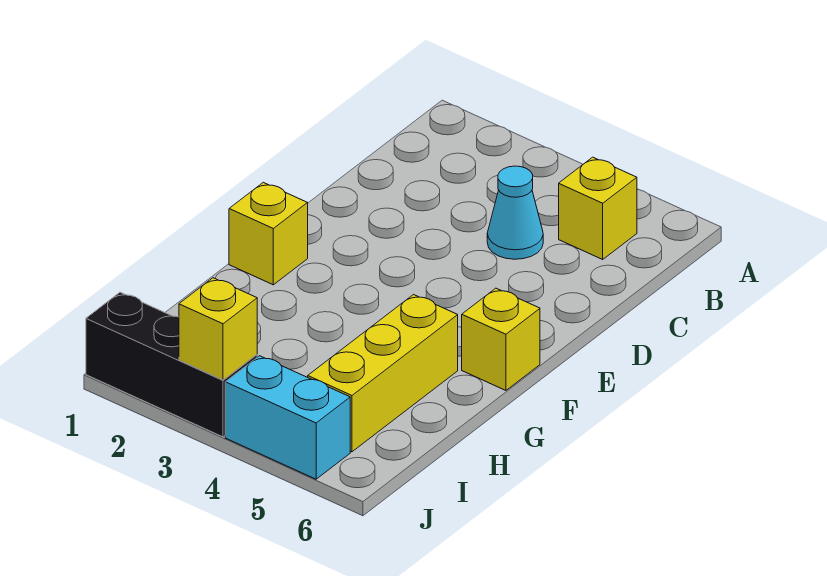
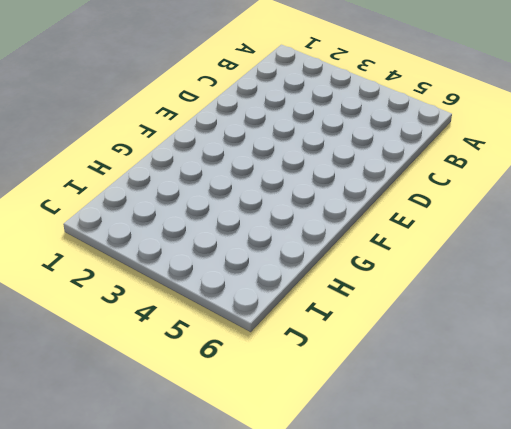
none -> yellow brick B5 level 1
none -> cyan cone C4 level 1

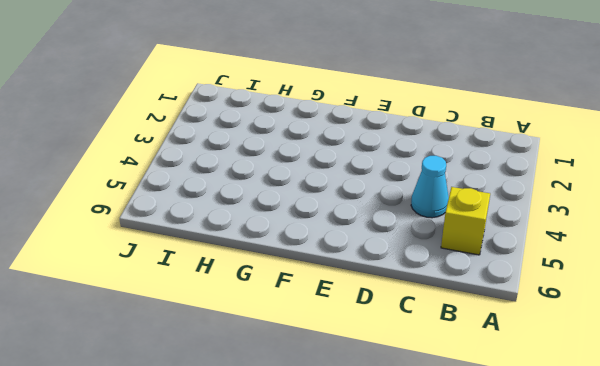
none -> yellow brick F1 level 1
none -> yellow brick F6 level 1

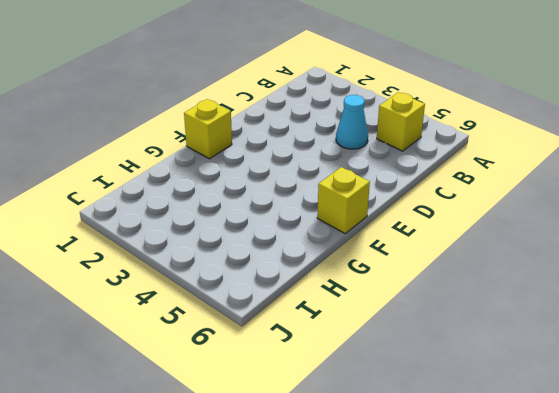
none -> yellow brick G5:I5 level 1
none -> black brick J1:J3 level 1

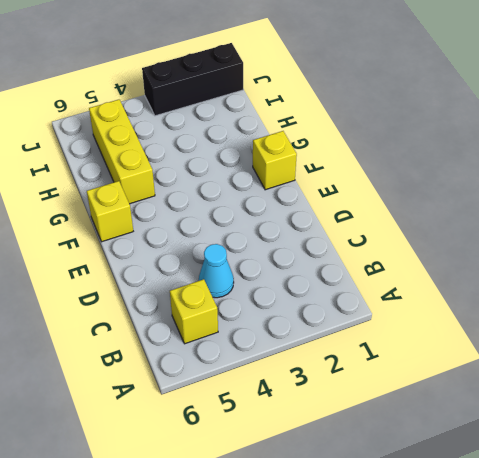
none -> cyan brick J4:J5 level 1
none -> yellow brick J3 level 2

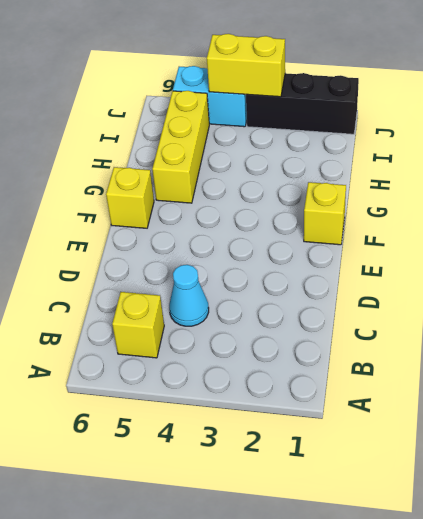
yellow brick J3:J4 level 2 -> yellow brick J3 level 2

